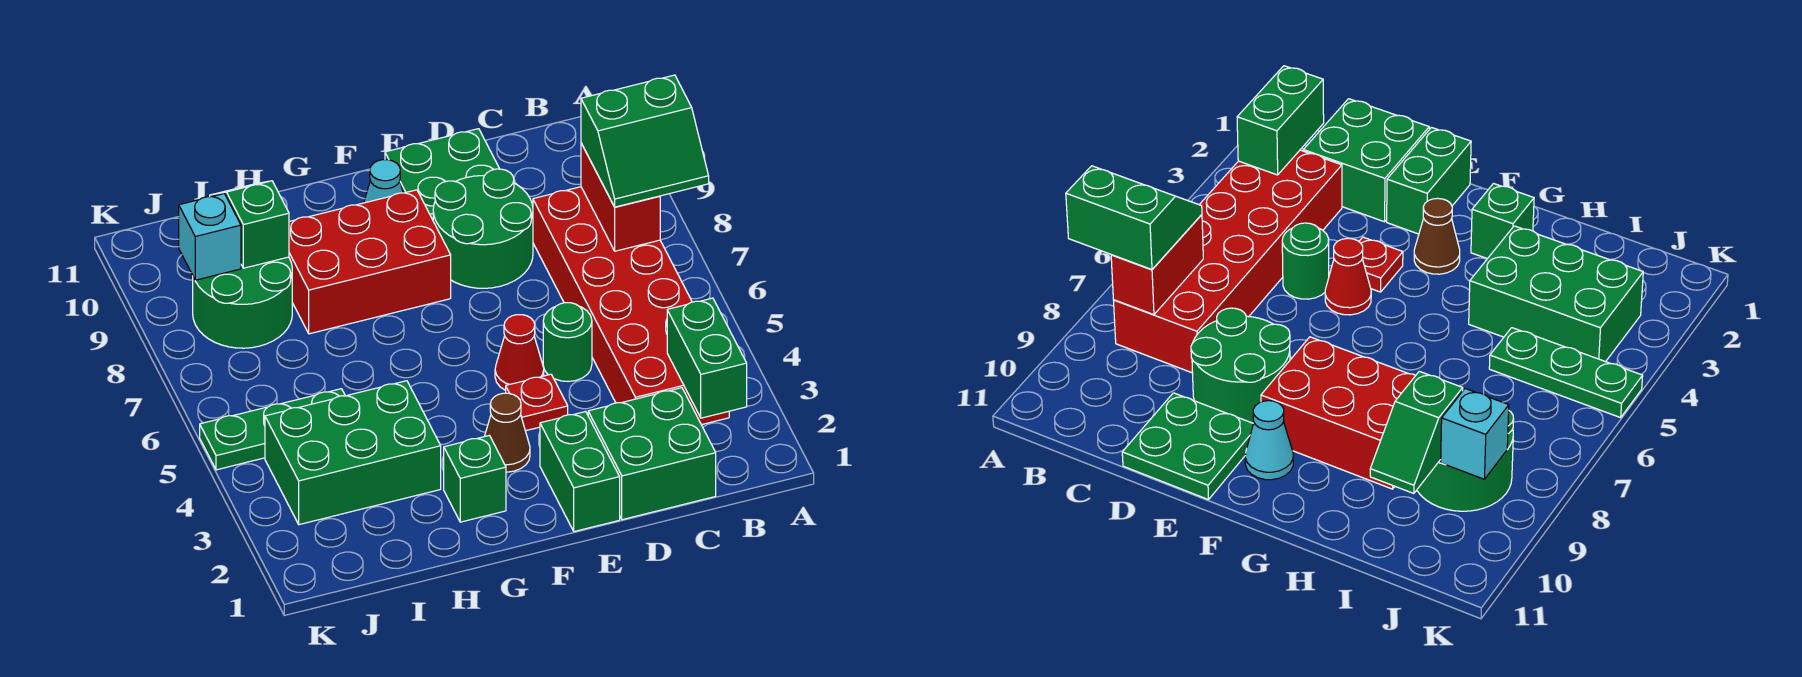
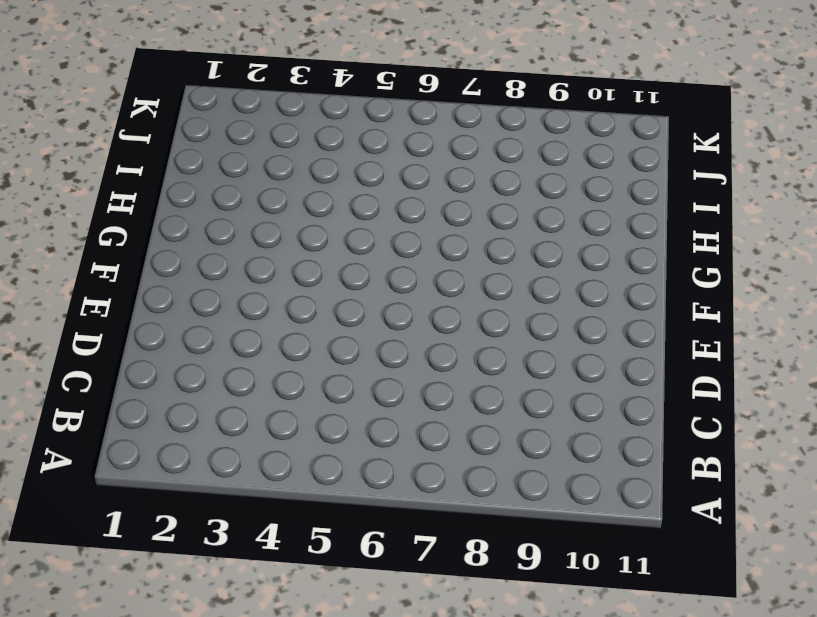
none -> red brick B3:C8 level 1
none -> green brick C1:D2 level 1
none -> green round brick D5 level 1

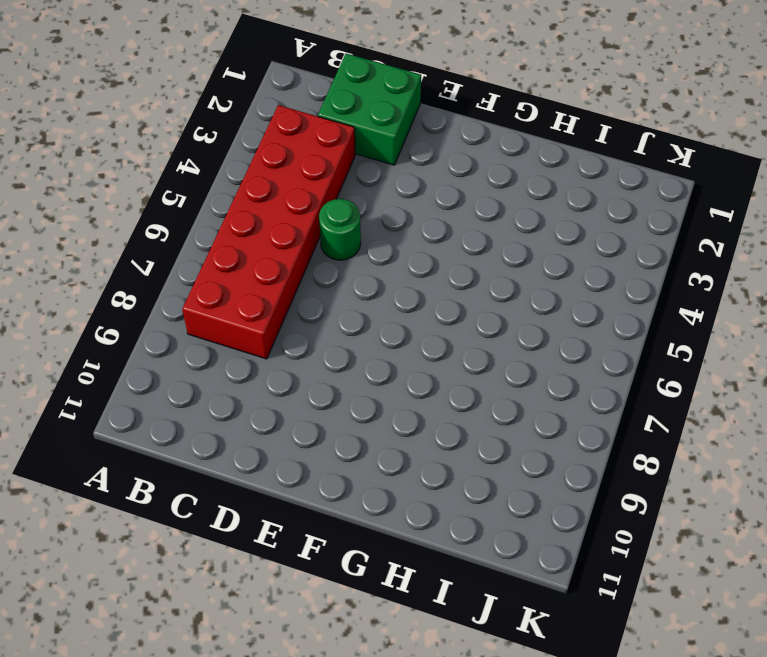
none -> green round brick D8:E9 level 1
none -> green plate D10:E11 level 1
none -> green brick E1:E2 level 1

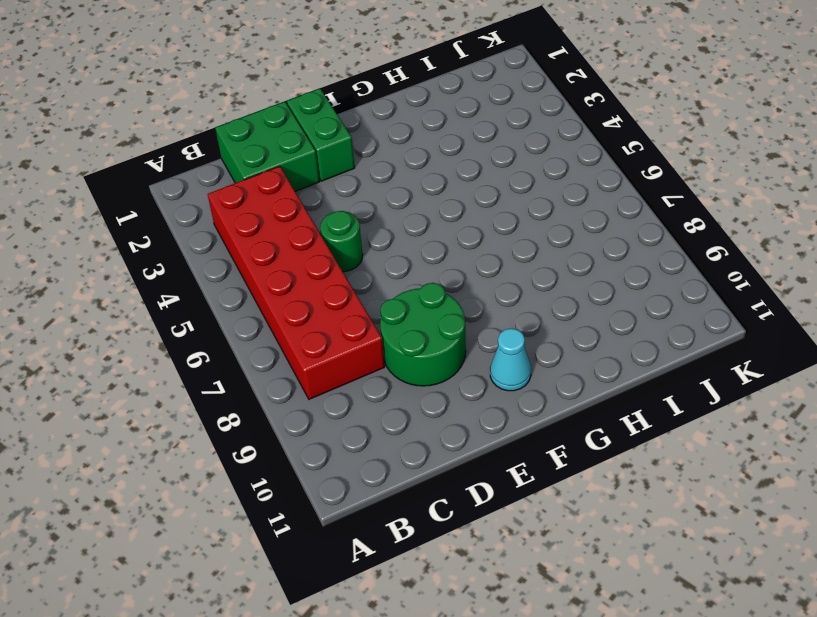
none -> green plate D10:E11 level 1
none -> red plate E4 level 1
none -> red cone E5 level 1

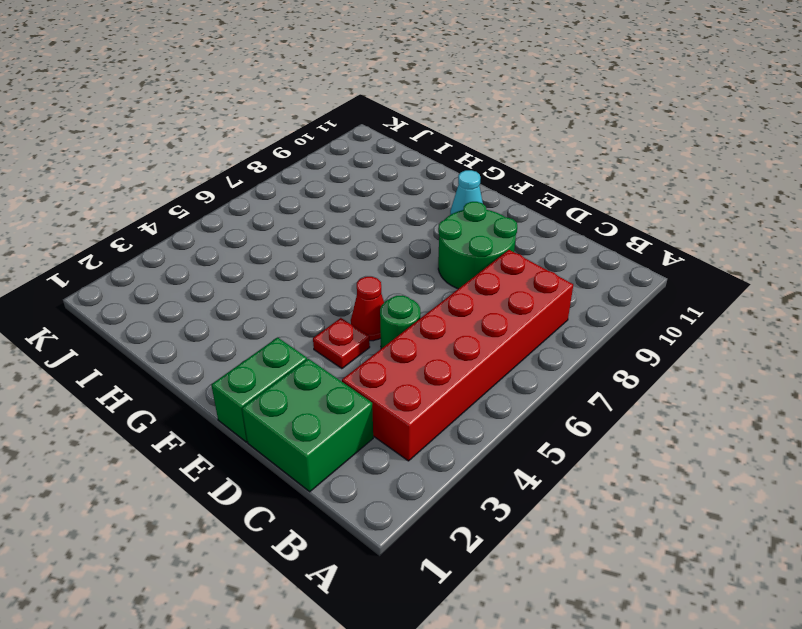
none -> green plate D10:E11 level 1
none -> brown cone F3 level 1
none -> red brick F8:H9 level 1

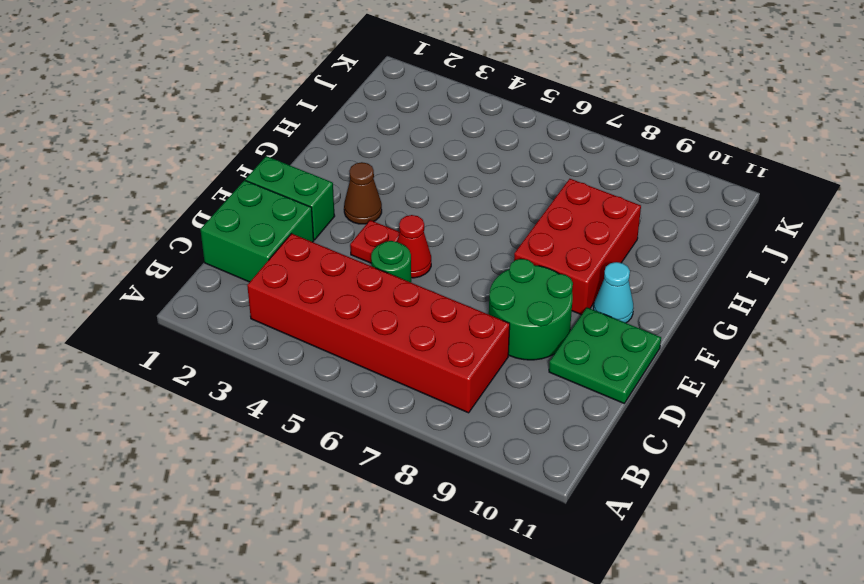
none -> green brick G2 level 1
none -> green brick H3:J4 level 1
none -> green plate I5:K5 level 1

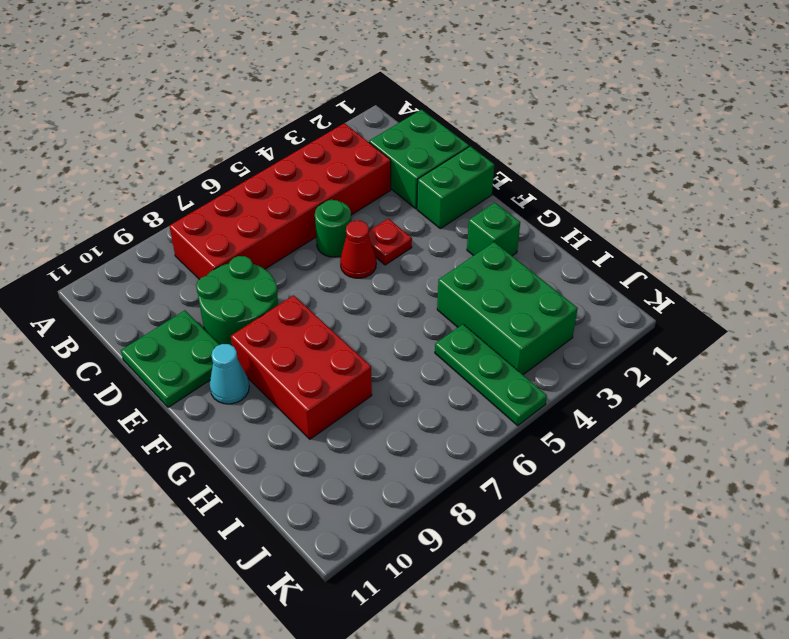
none -> brown cone F3 level 1
none -> green round brick I8:J9 level 1
none -> green brick B2:B3 level 2

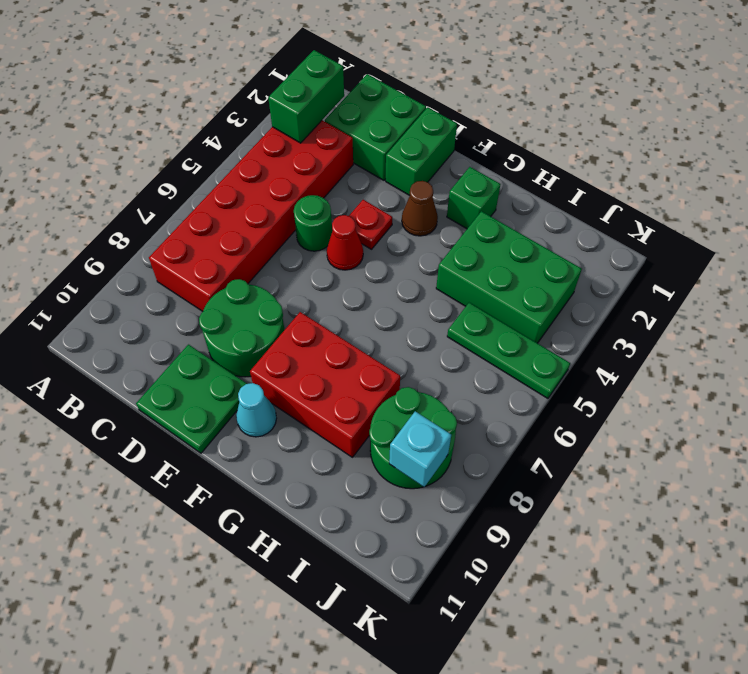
none -> red brick B7:B8 level 2
none -> green slope I9:I10 level 2 top 9
none -> green slope A7:B8 level 3 top 8

